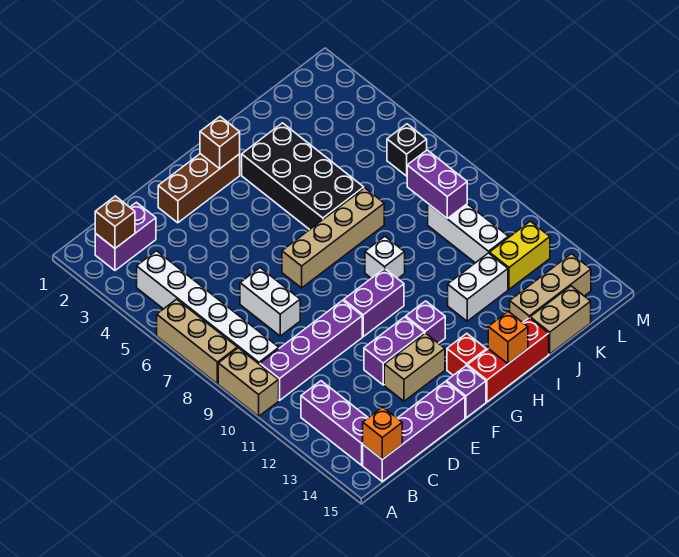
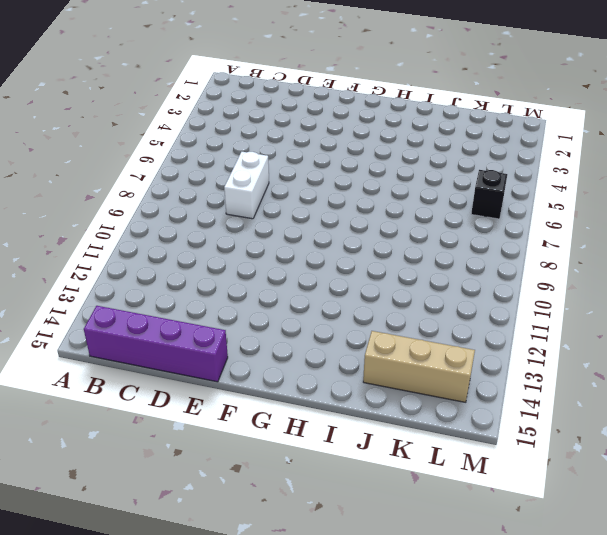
none -> tan brick A6:A8 level 1
none -> tan brick A9:A10 level 1
none -> purple brick B2:C2 level 1
none -> white brick B4:B9 level 1

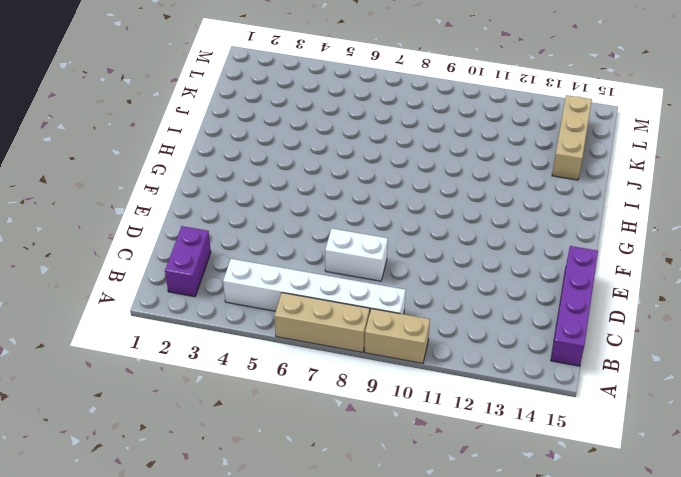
none -> purple brick B10:E10 level 1
none -> purple brick B12:B14 level 1
none -> brown brick E2:G2 level 1
none -> purple brick E12:F12 level 1

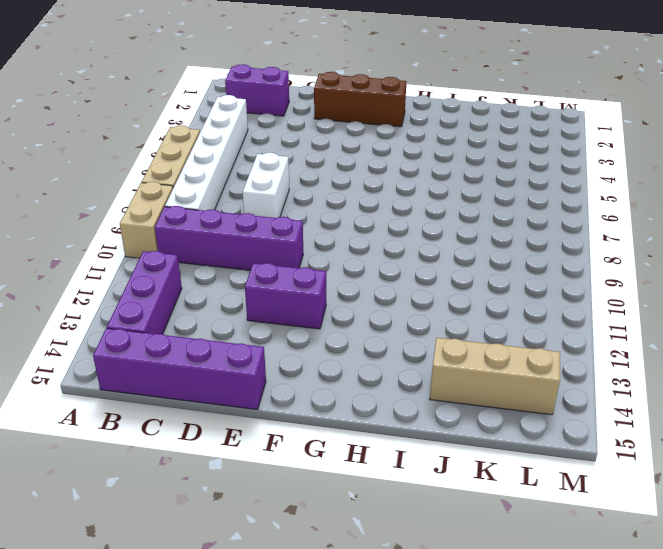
none -> tan brick E13:F13 level 1
none -> tan brick F7:I7 level 1
none -> purple brick F10:G10 level 1
none -> purple brick F15 level 1

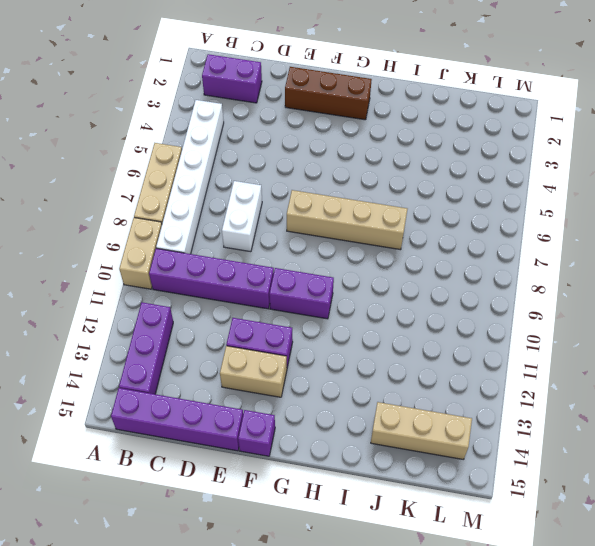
none -> purple brick G12 level 1
none -> red brick G14 level 1
none -> red brick G15:I15 level 1
none -> black brick H3:I6 level 1

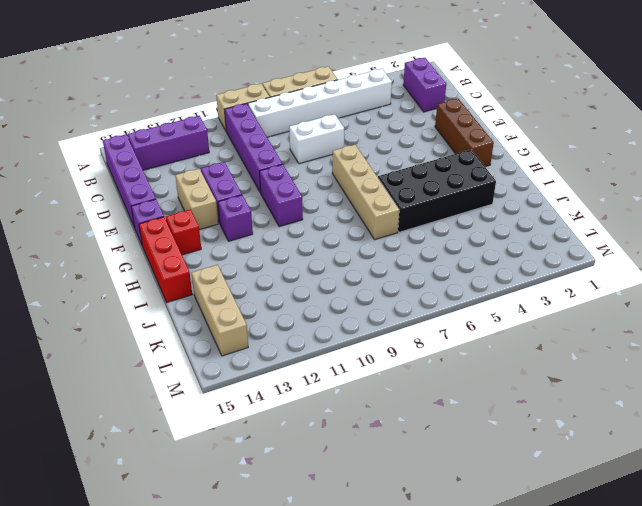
none -> white brick H9 level 1
none -> white brick I12:J12 level 1
none -> tan brick J15:K15 level 1
none -> white brick K9:K11 level 1

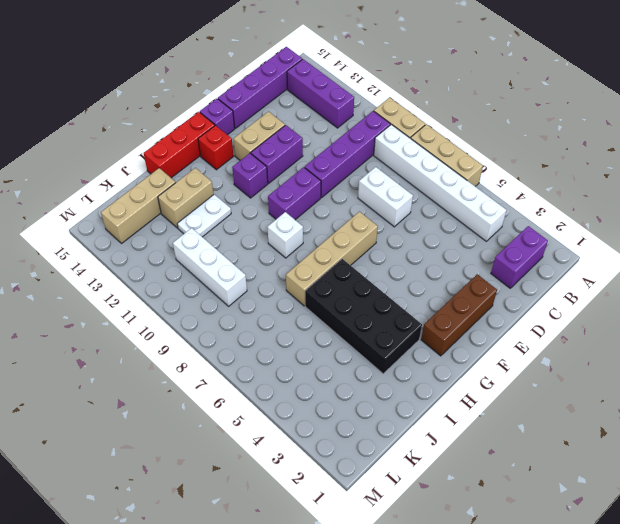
white plate I12:J12 level 1 -> white brick I12:J12 level 1
tan brick I13:J13 level 1 -> tan brick J15:K15 level 1
none -> yellow brick K12:L12 level 1
none -> black brick L6 level 1
none -> brown brick B2 level 2
none -> orange brick B15 level 2

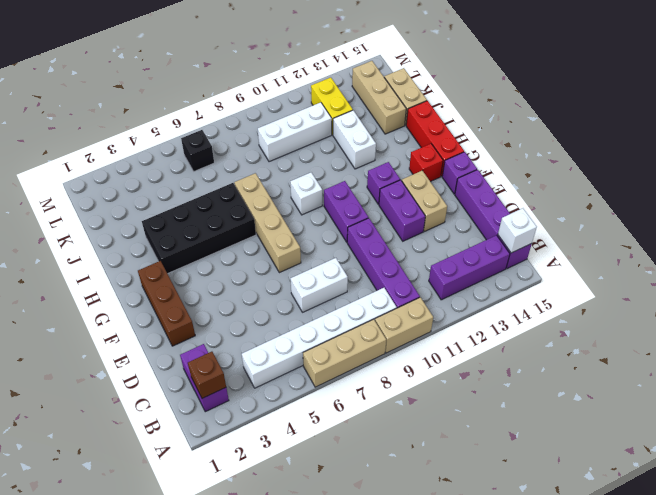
white brick B15 level 2 -> orange brick B15 level 2
none -> brown brick G2 level 2
none -> orange brick H15 level 2
none -> purple brick K8:K9 level 2

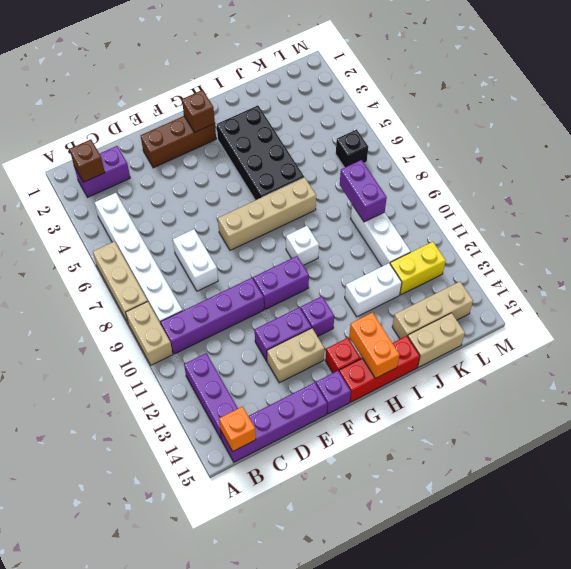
orange brick H14:H15 level 2 -> orange brick H15 level 2

